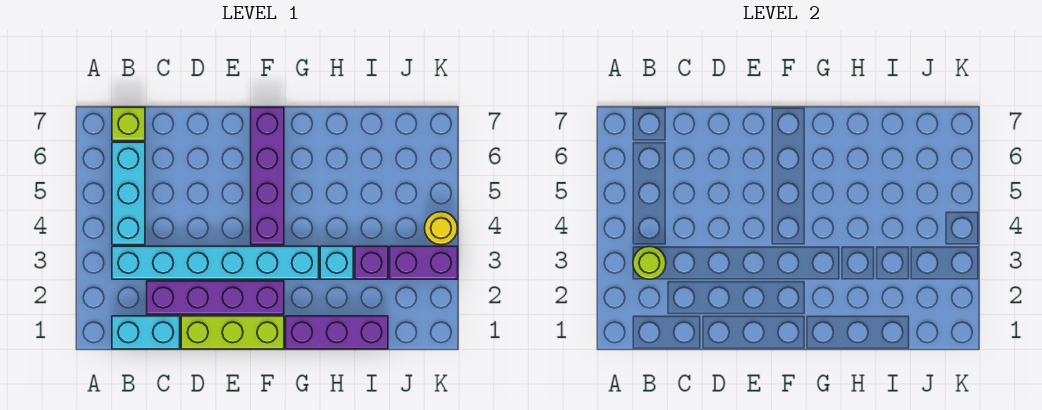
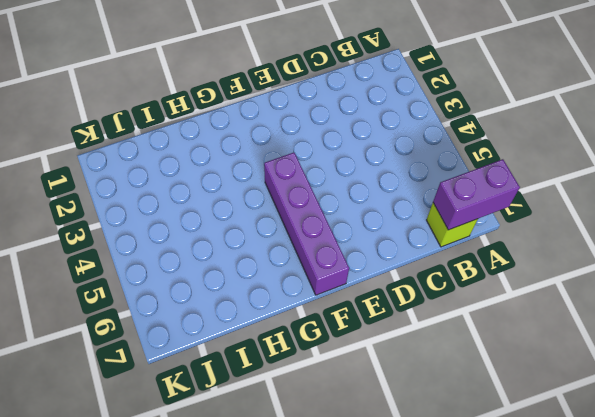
purple brick A7:B7 level 2 -> purple brick J3:K3 level 1
none -> cyan brick B1:C1 level 1
none -> cyan brick B3:G3 level 1
none -> cyan brick B4:B6 level 1

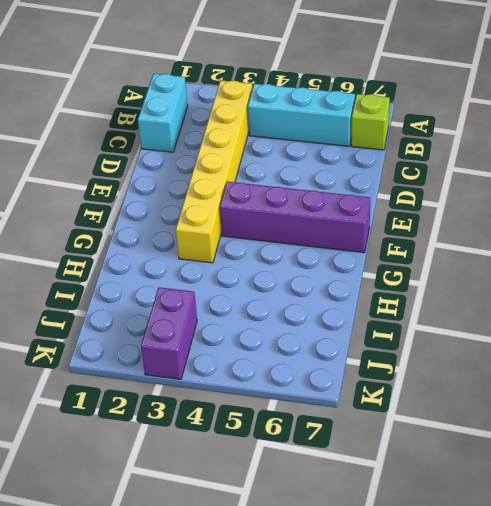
yellow brick B3:G3 level 1 -> cyan brick B3:G3 level 1
none -> purple brick C2:F2 level 1
none -> lime brick D1:F1 level 1
none -> purple brick G1:I1 level 1

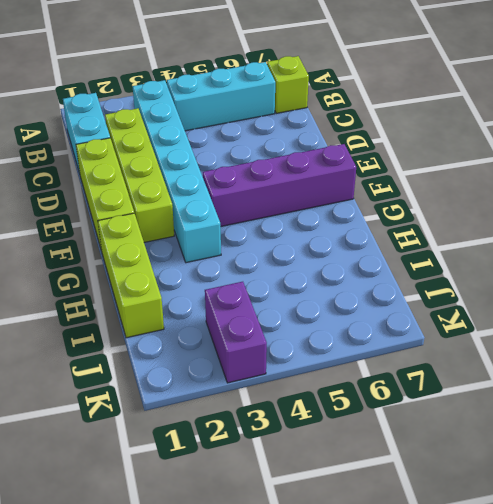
lime brick C2:F2 level 1 -> purple brick C2:F2 level 1
lime brick G1:I1 level 1 -> purple brick G1:I1 level 1
none -> cyan brick H3 level 1
none -> purple brick I3 level 1
none -> yellow round brick K4 level 1

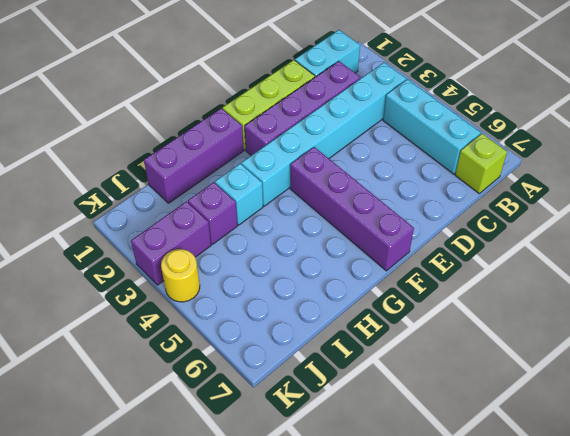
none -> lime round brick B3 level 2

